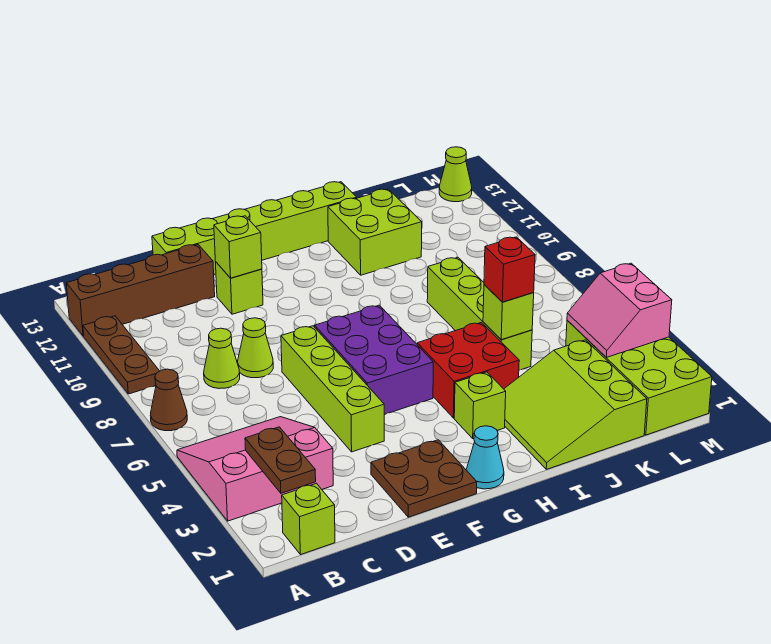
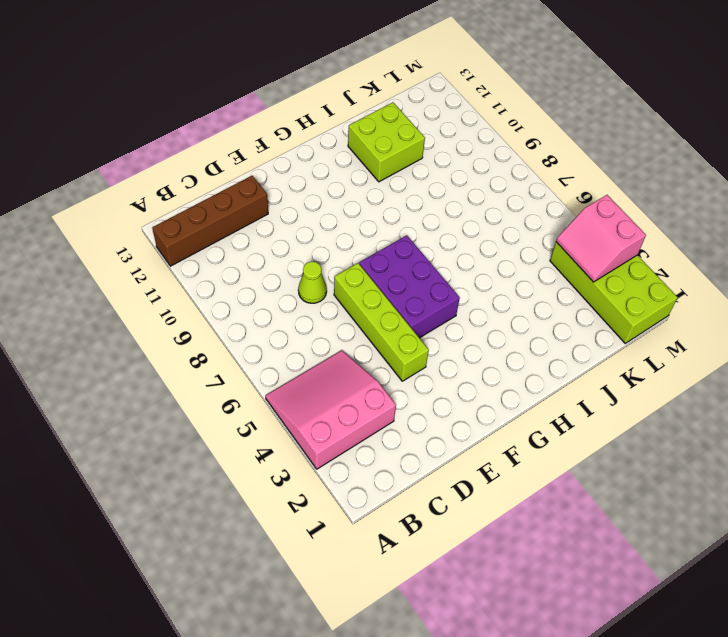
none -> brown cone A7 level 1
none -> brown plate A9:A11 level 1
none -> lime brick B1 level 1

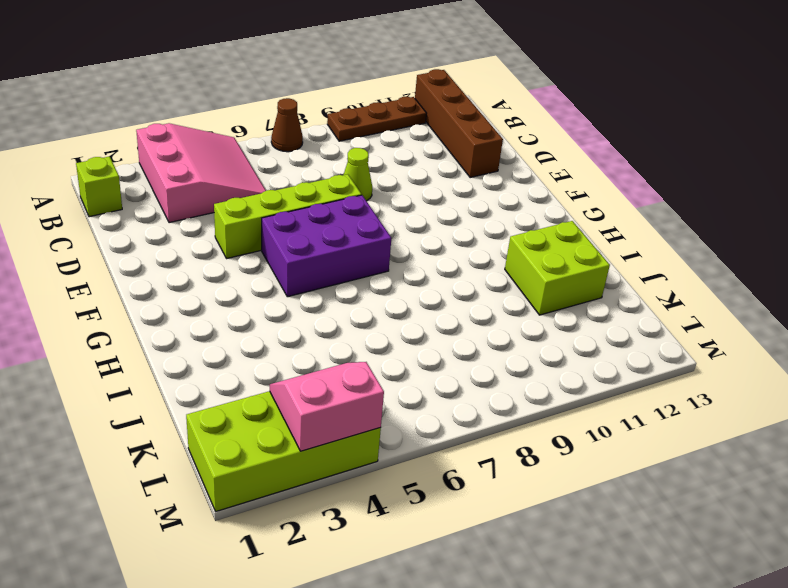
none -> lime cone C8 level 1
none -> lime brick D13:I13 level 1
none -> brown plate E1:F2 level 1

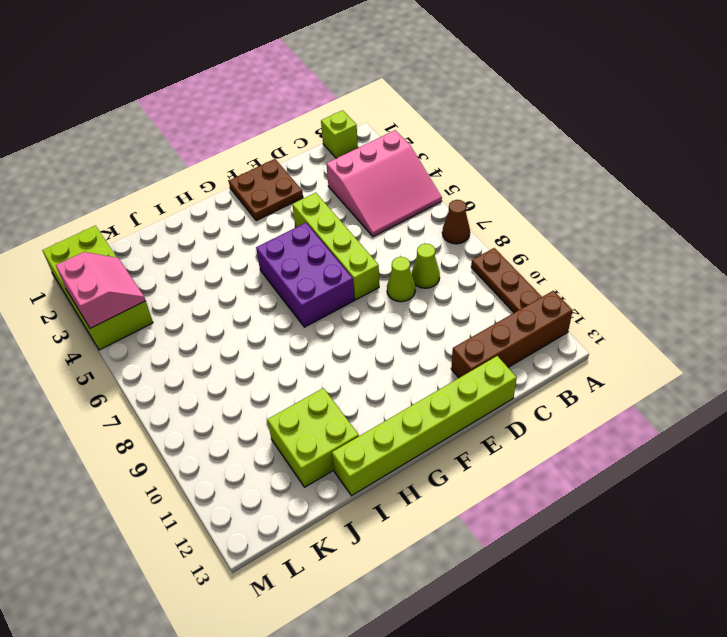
none -> lime brick E11 level 1
none -> cyan cone G1 level 1
none -> lime brick H3 level 1

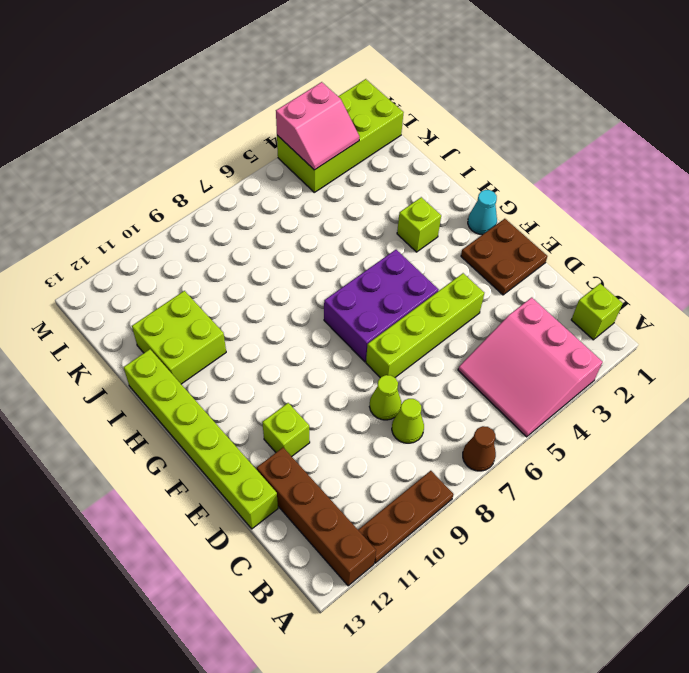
none -> red brick H4:I5 level 1
none -> lime slope I1:K3 level 1 top K
none -> lime brick J5:J8 level 1

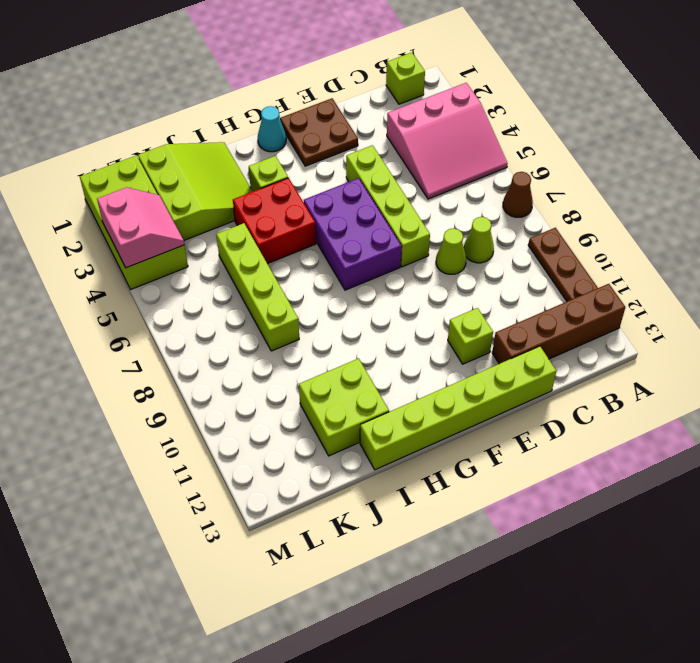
none -> lime cone M13 level 1
none -> brown plate B2:B3 level 2
none -> lime brick E11 level 2

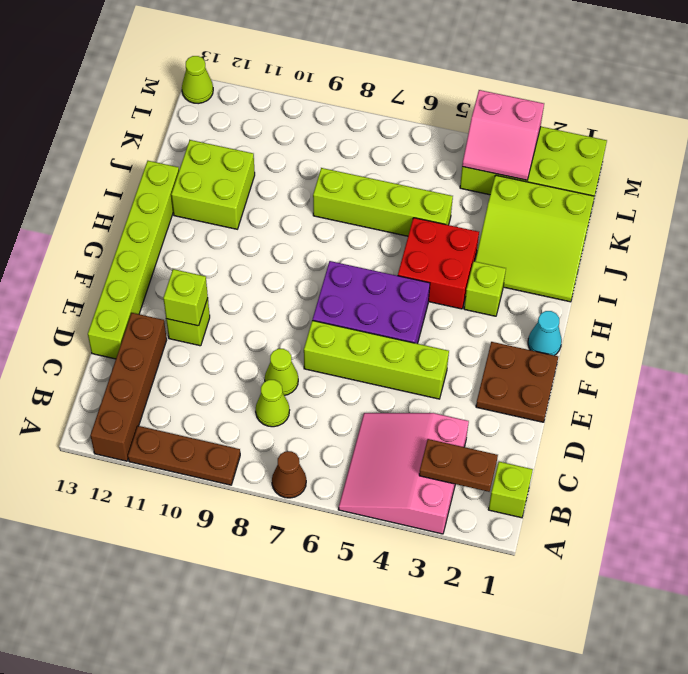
none -> lime brick J5 level 2
none -> red brick J5 level 3

